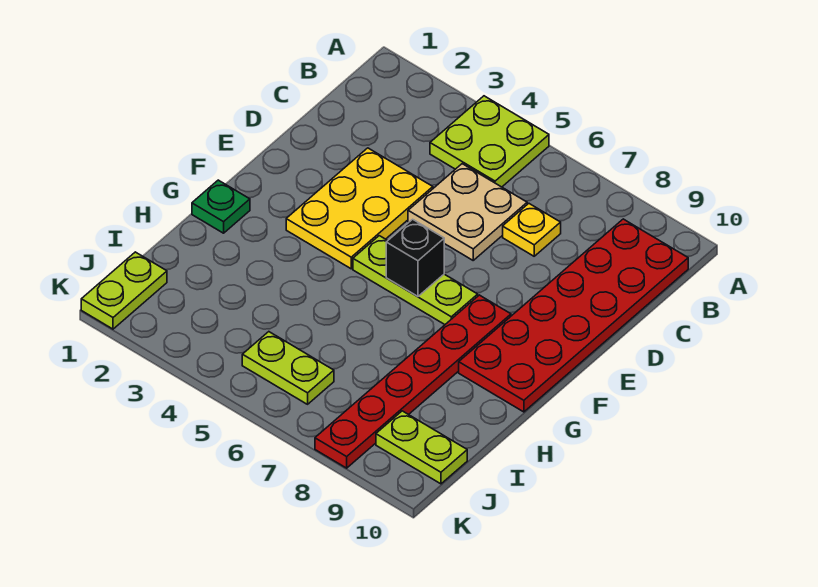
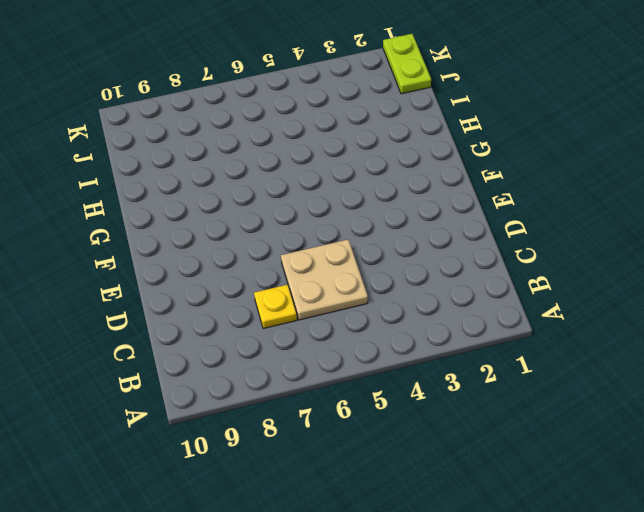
none -> lime plate A4:B5 level 1
none -> red plate B9:G10 level 1
none -> yellow plate D3:F4 level 1

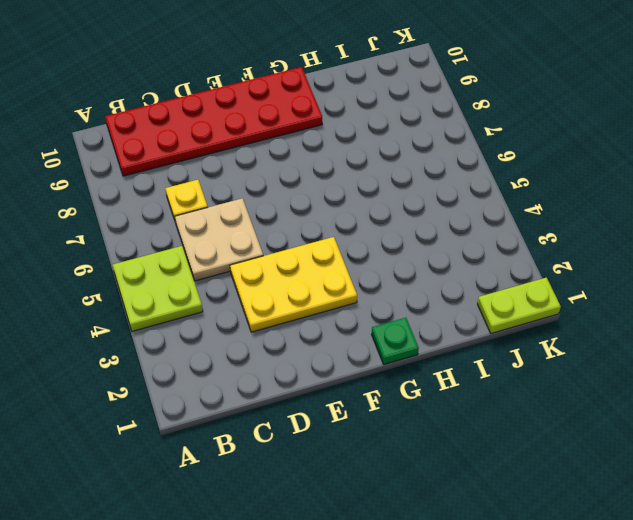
none -> lime plate F5:F7 level 1
none -> red plate F8:K8 level 1
none -> lime plate J5:J6 level 1

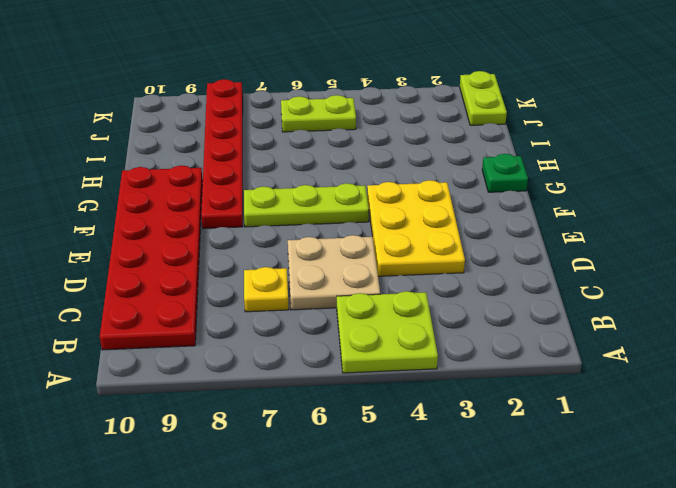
none -> lime plate J9:J10 level 1
none -> black brick F6 level 2

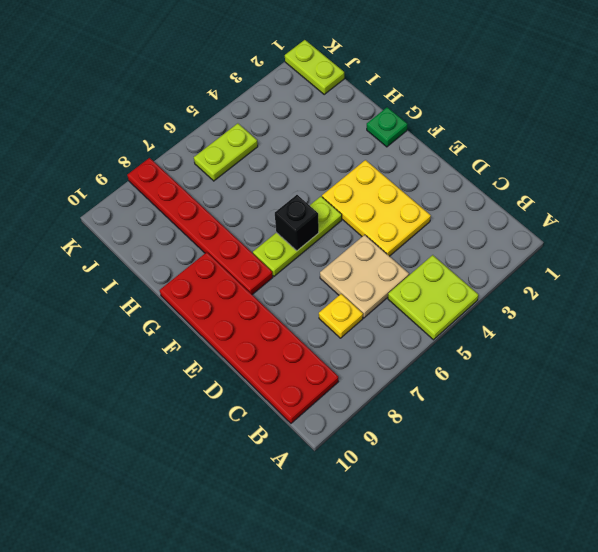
none -> lime plate J9:J10 level 1

